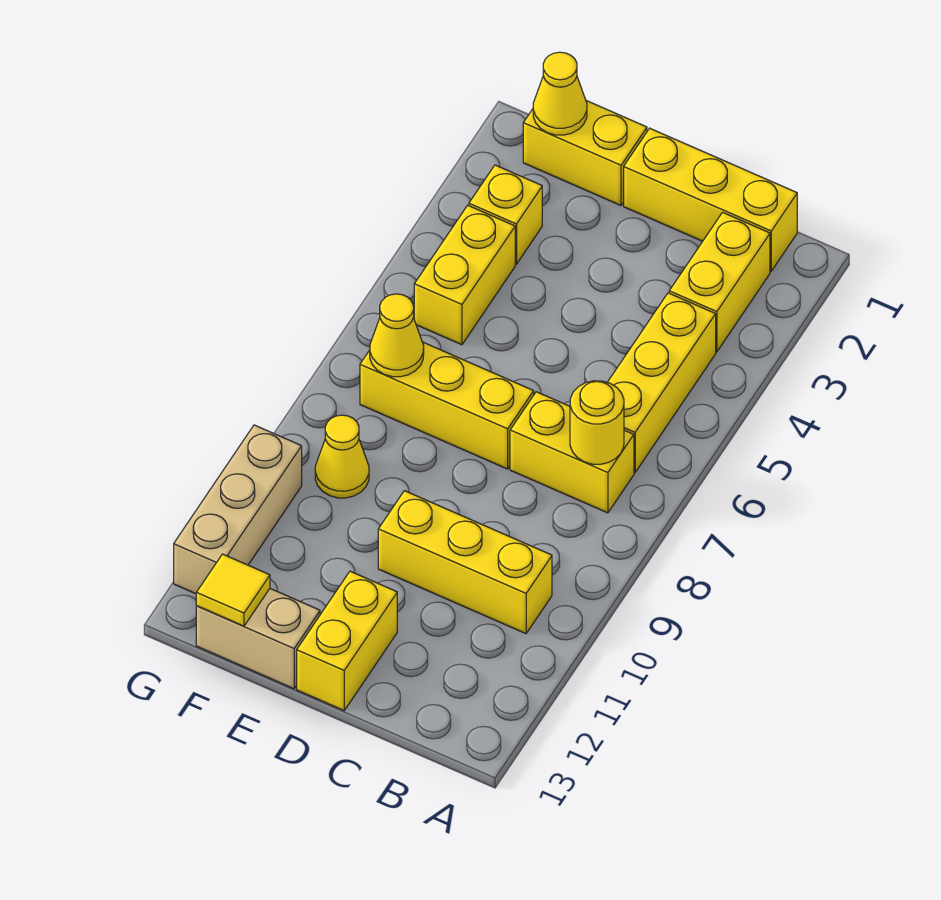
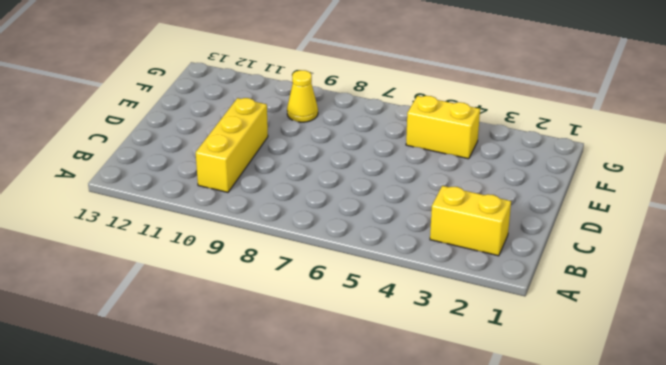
none -> yellow brick B1:D1 level 1
none -> yellow brick B4:B6 level 1
none -> yellow brick B7:C7 level 1

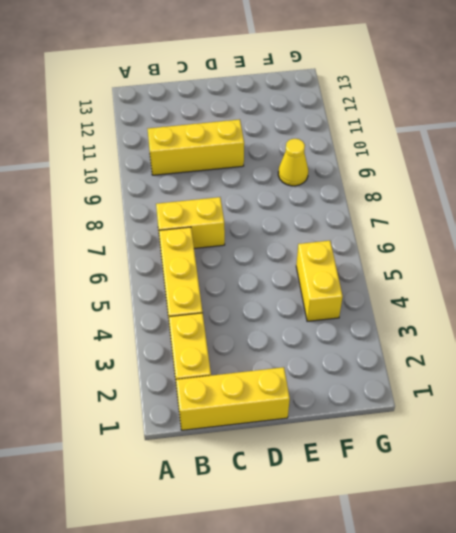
none -> yellow brick D7:F7 level 1
none -> yellow brick D12:D13 level 1
none -> yellow brick E1:F1 level 1

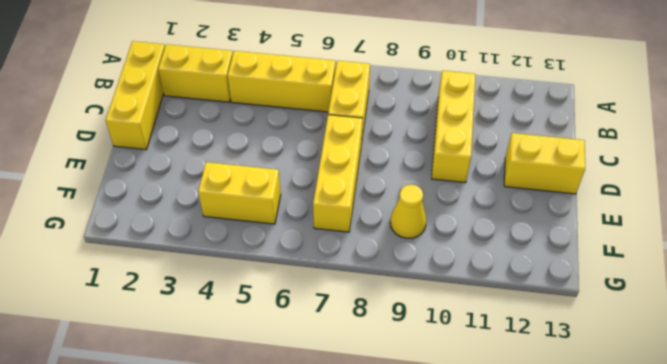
none -> yellow brick E1:F1 level 1
none -> tan brick E13:F13 level 1
none -> yellow brick F3 level 1

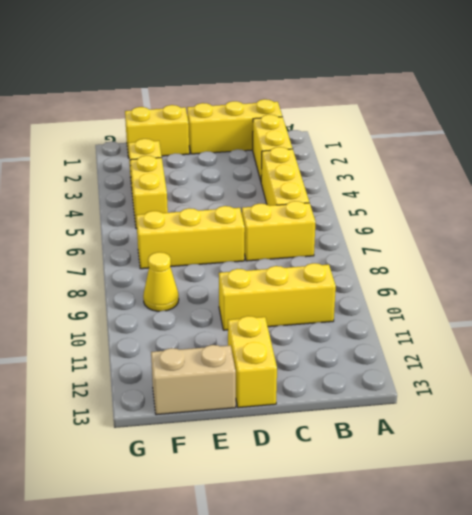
none -> tan brick G10:G12 level 1
none -> yellow round brick B7 level 2
none -> yellow cone F1 level 2

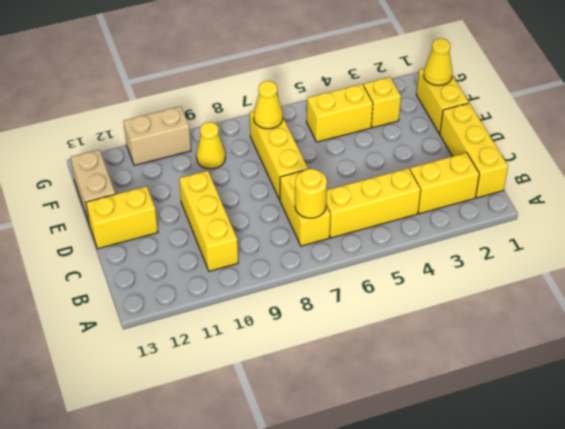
tan brick G10:G11 level 1 -> tan brick G10:G12 level 1
none -> yellow tile F13 level 2

